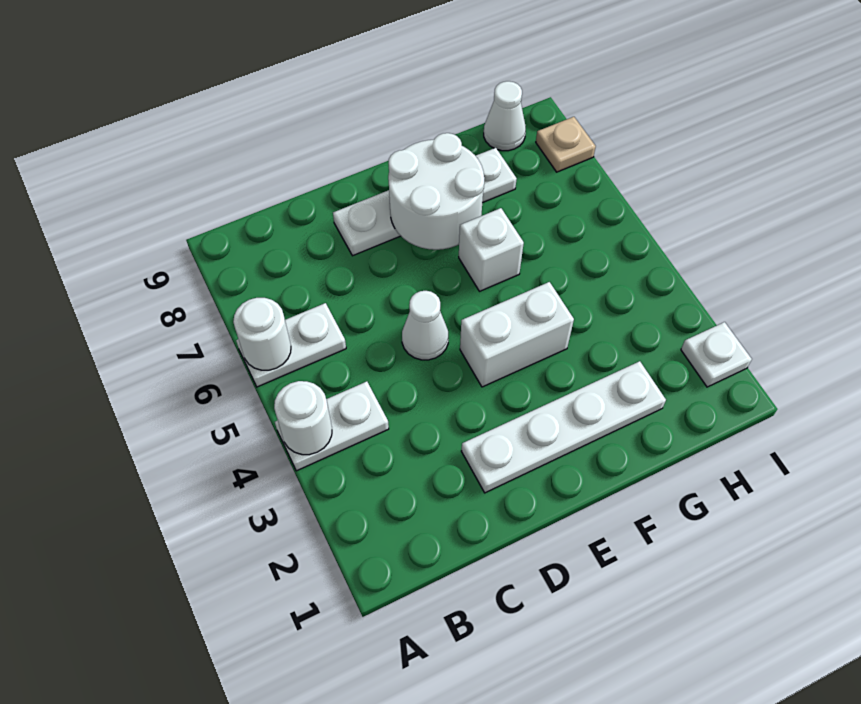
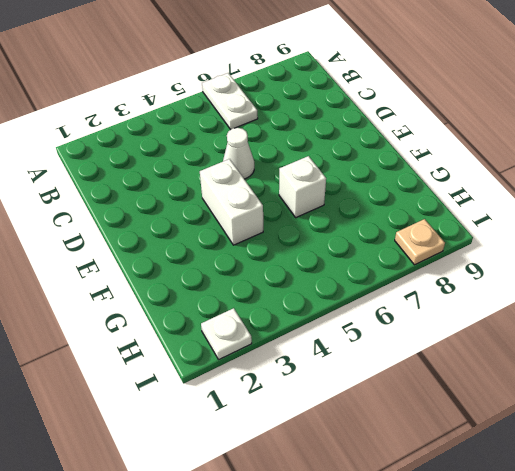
none -> white plate A4:B4 level 1
none -> white plate D2:G2 level 1
none -> white plate D8:G8 level 1

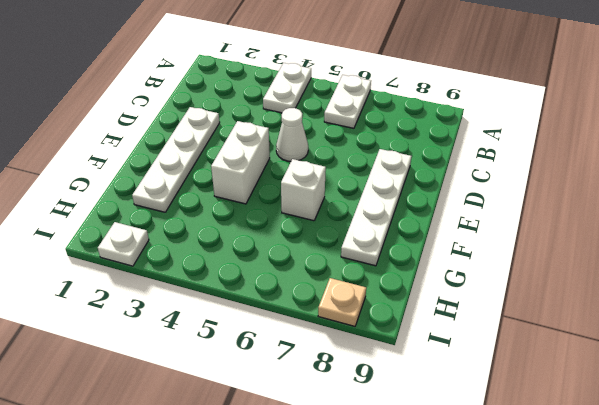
none -> white cone H9 level 1
none -> white round brick A4 level 2
none -> white round brick A6 level 2

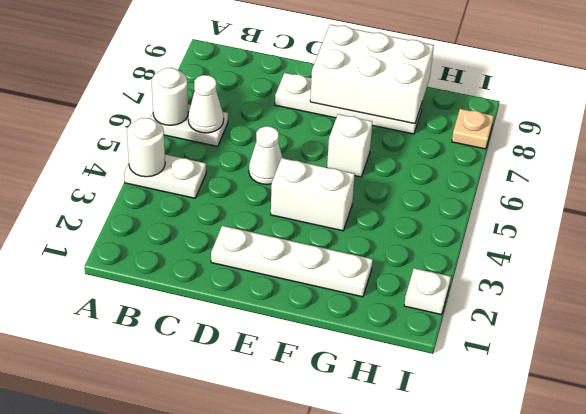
white cone B6 level 2 -> white cone H9 level 1
white brick E8:G9 level 2 -> white round brick E7:F8 level 2

